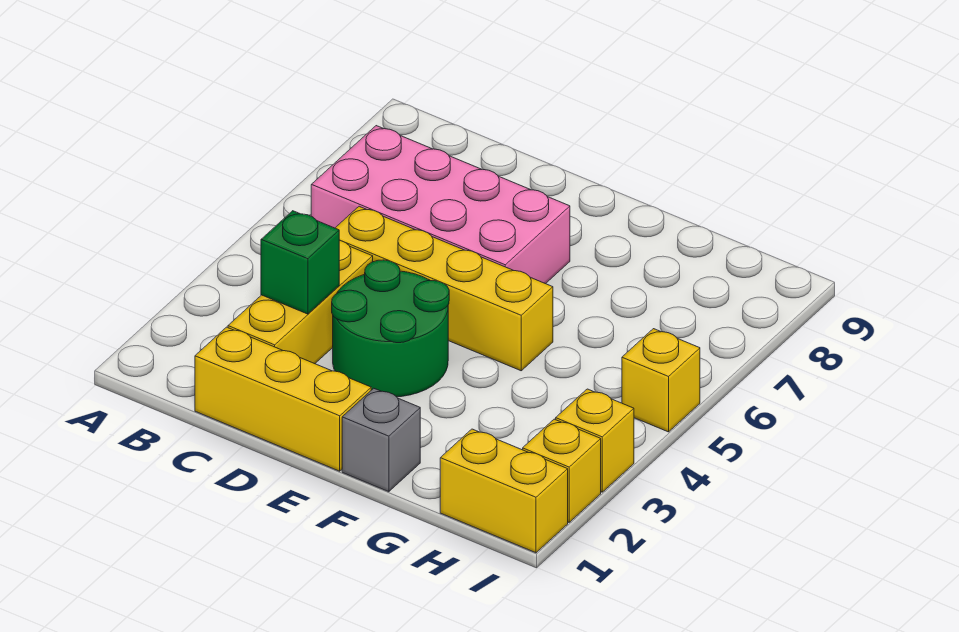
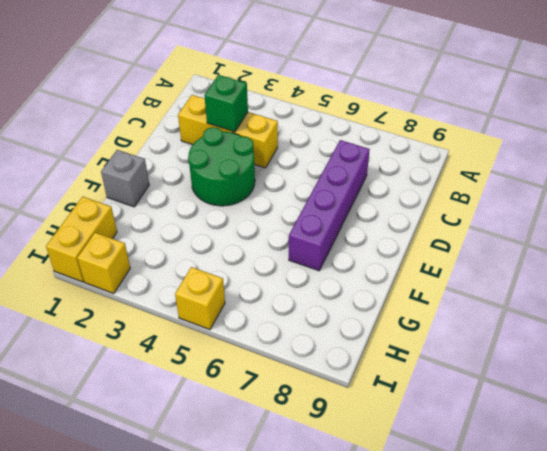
purple brick C7:F7 level 1 -> pink brick B6:E7 level 1
none -> yellow brick C1:E1 level 1
none -> yellow brick C5:F5 level 1

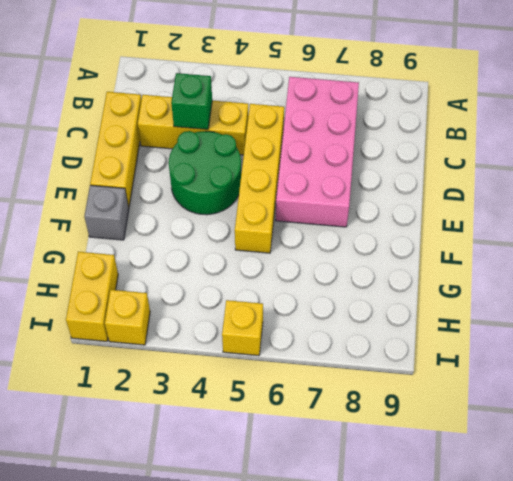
none -> yellow brick I3 level 1

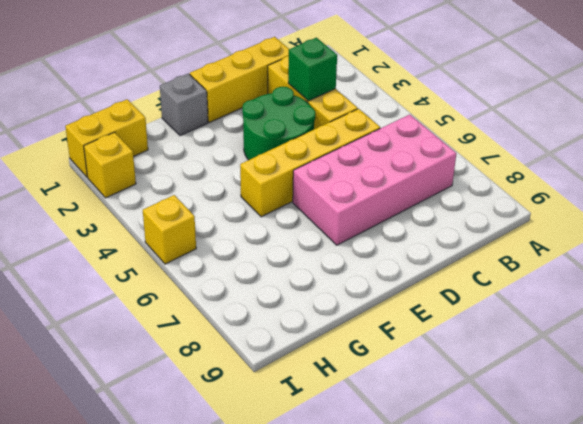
none -> yellow brick I3 level 1

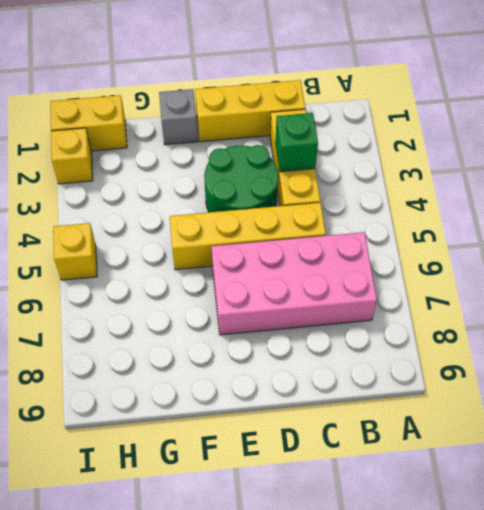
none -> yellow brick I3 level 1

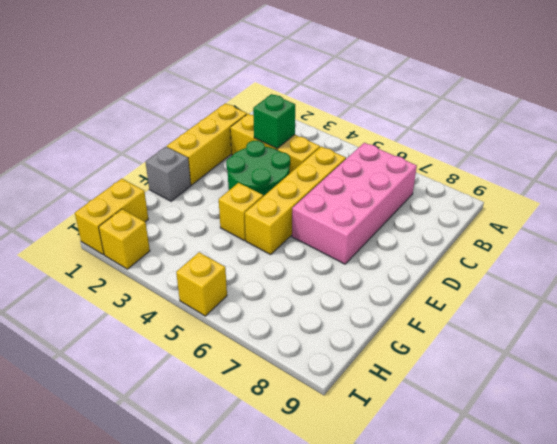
yellow brick F4 level 1 -> yellow brick I3 level 1

